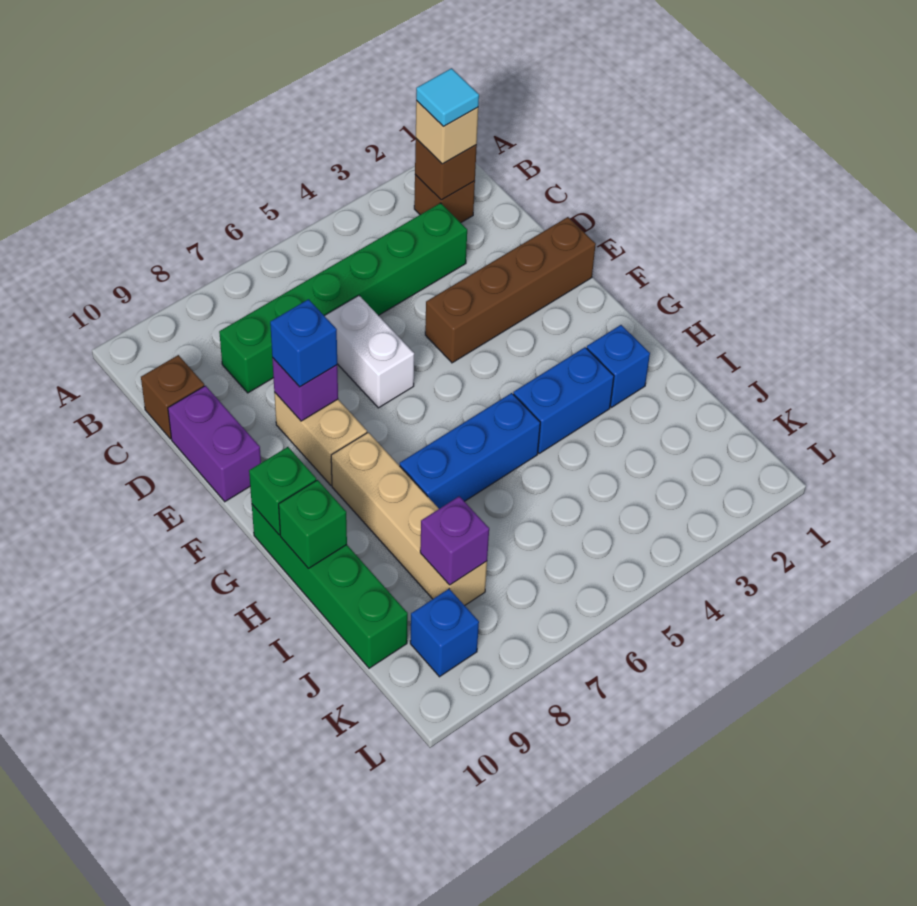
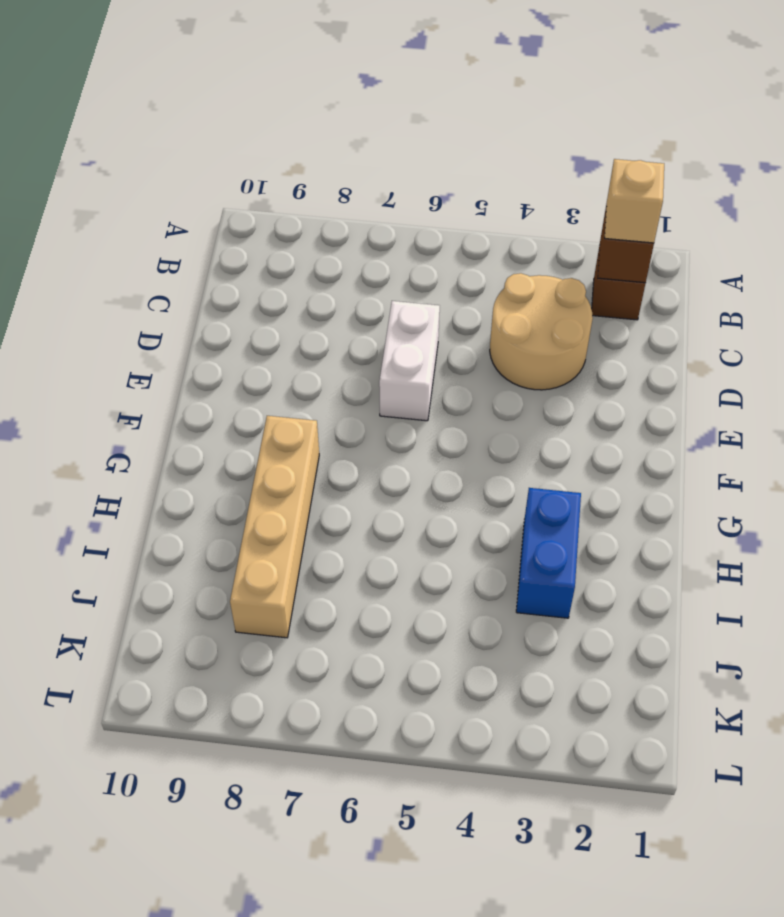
tan round brick C3:D4 level 1 -> green brick C3:C8 level 1
blue brick H3:I3 level 1 -> blue brick H3:H4 level 1
none -> brown brick C10 level 1
none -> purple brick D10:E10 level 1
none -> brown brick E1:E4 level 1

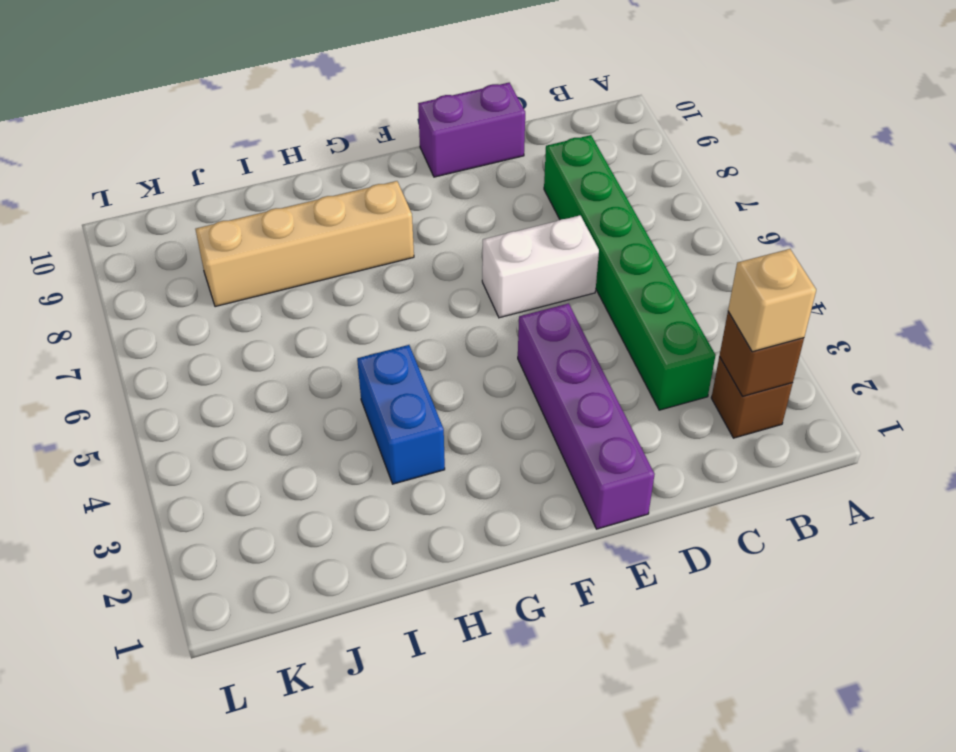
purple brick E1:E4 level 1 -> brown brick E1:E4 level 1
none -> brown brick C10 level 1
none -> tan brick E8:F8 level 1
none -> green brick G10:J10 level 1

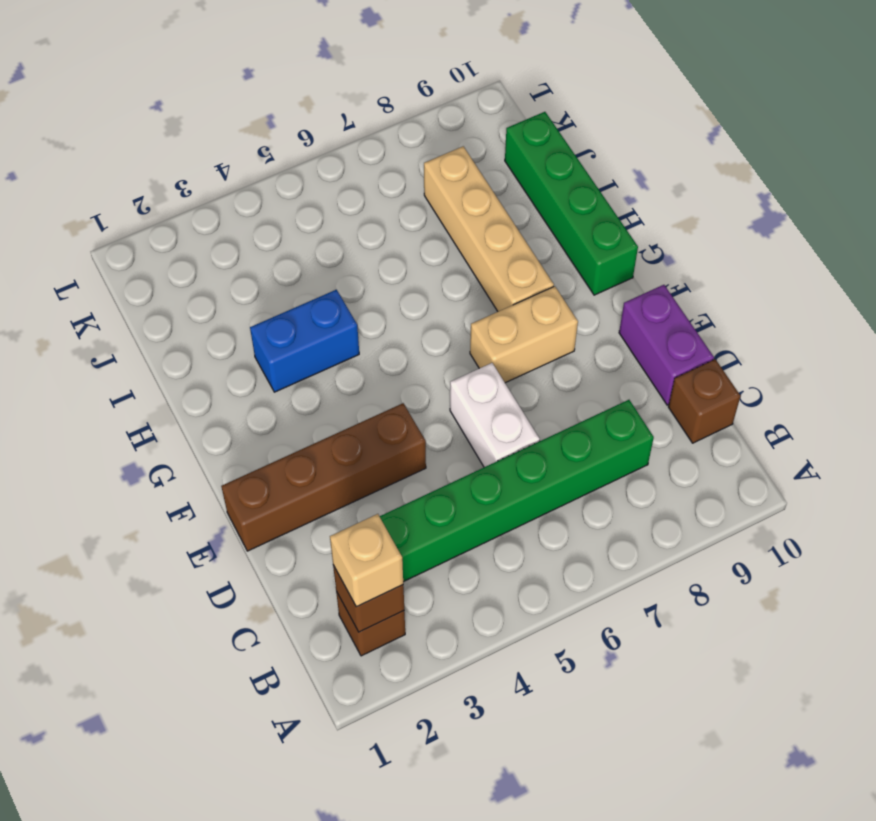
tan brick F7:F8 level 1 -> tan brick E8:F8 level 1
none -> blue brick H2 level 1
none -> blue brick H5:H7 level 1
none -> blue brick K9 level 1

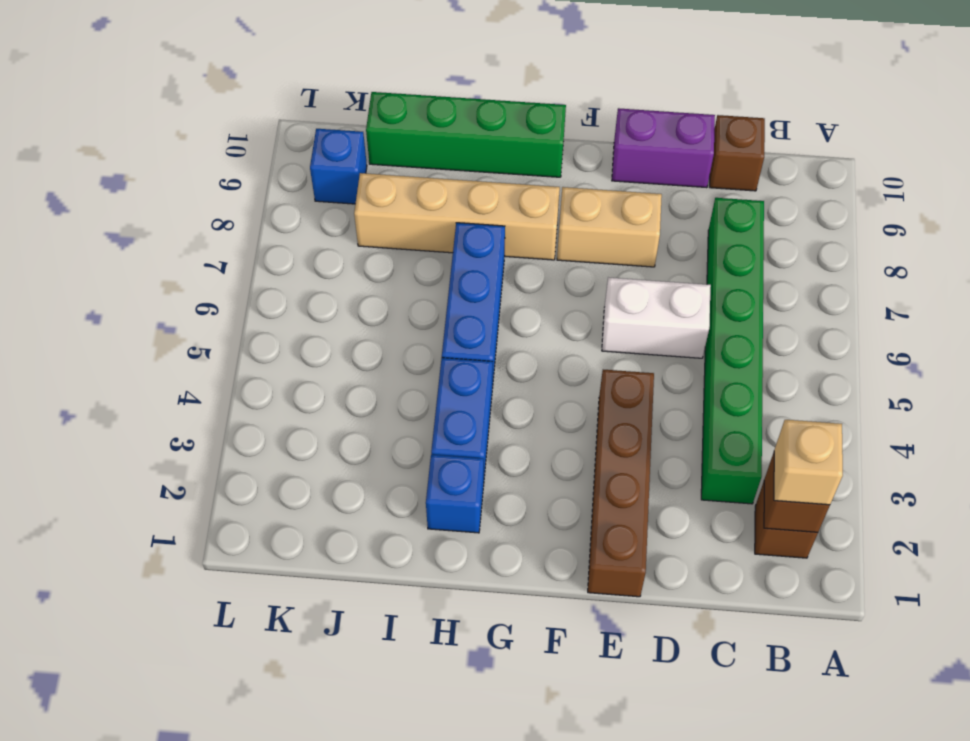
none -> purple brick E8 level 2
none -> green brick G10 level 2
none -> green brick H10 level 2

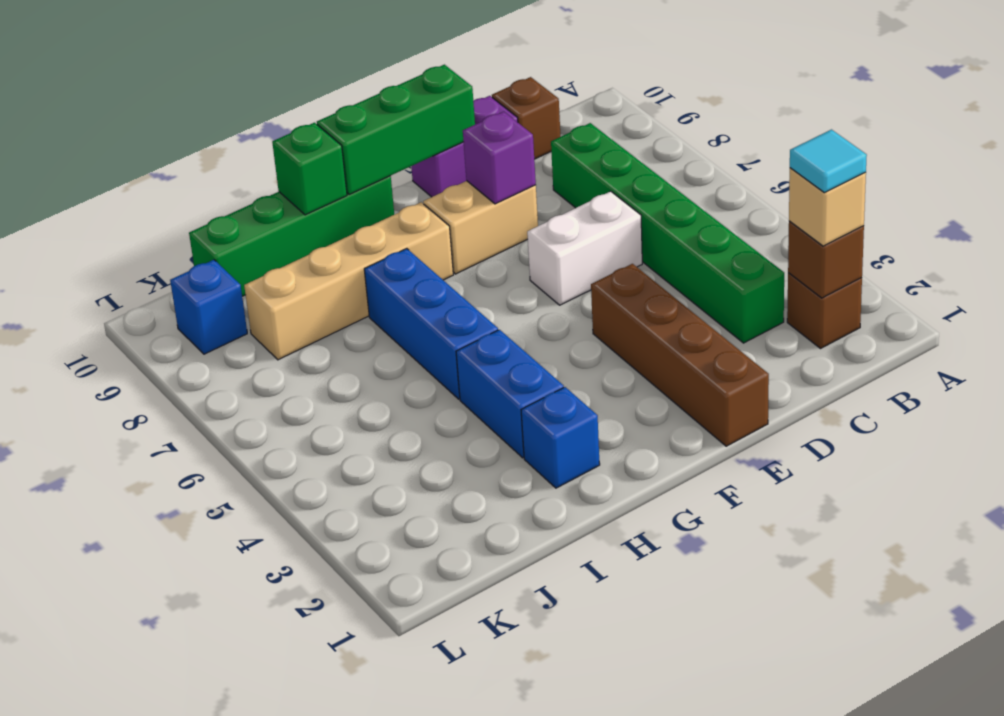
green brick E10:G10 level 2 -> green brick G10 level 2
none -> purple brick J8 level 2
none -> blue brick E8 level 3

